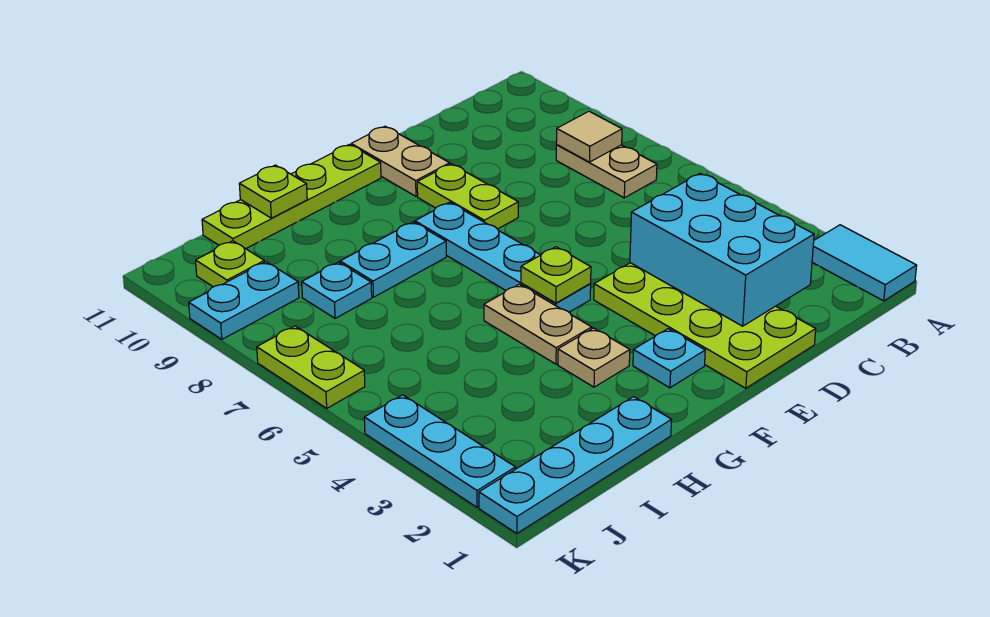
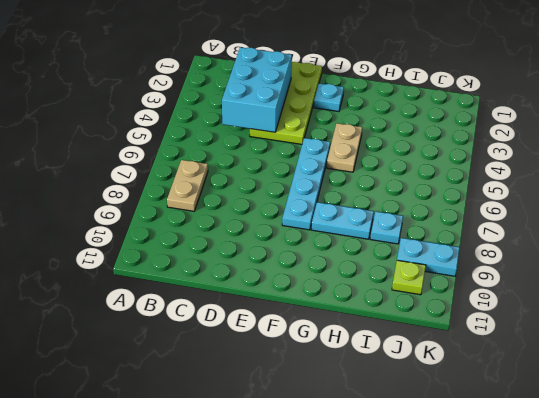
none -> cyan tile A1:A2 level 1
none -> lime plate E8:E9 level 1
none -> tan plate E10:E11 level 1

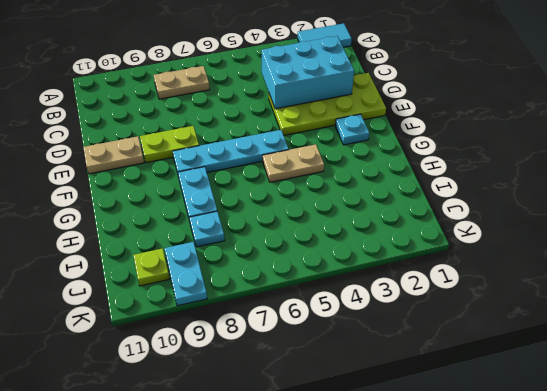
none -> lime plate F11:I11 level 1
none -> tan plate G3 level 1
none -> cyan plate H1:K1 level 1

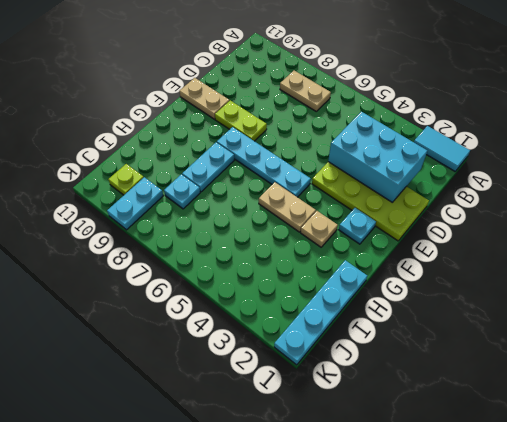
none -> lime plate F11:I11 level 1
none -> cyan plate K2:K4 level 1
none -> lime plate K6:K7 level 1

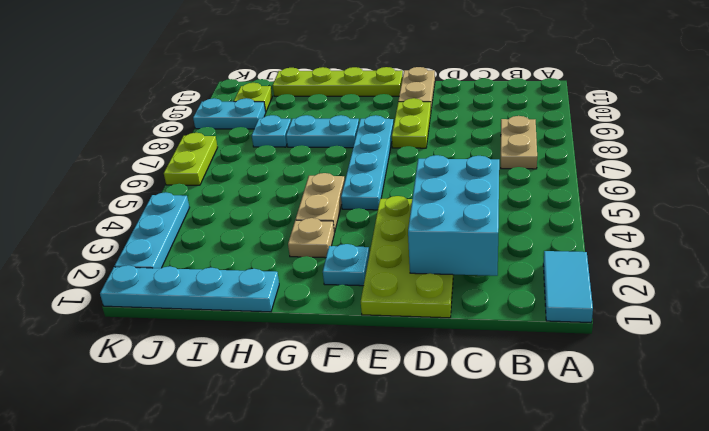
none -> tan tile B8 level 2
none -> lime plate F5 level 2
none -> lime plate H11 level 2

